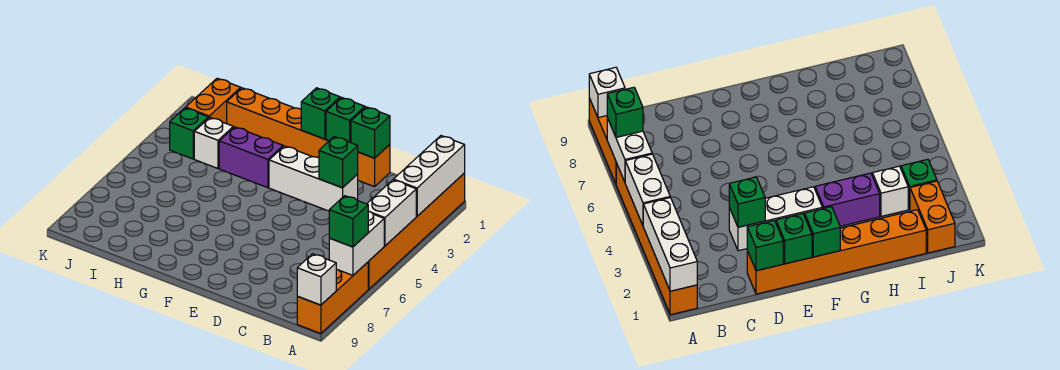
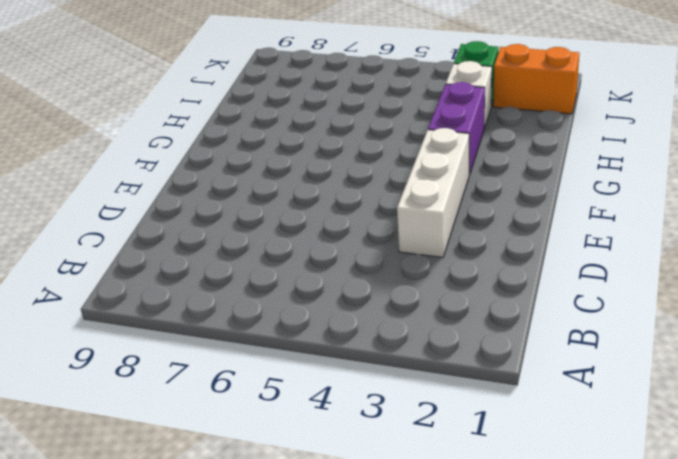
none -> orange brick A1:A6 level 1
none -> orange brick A7:A9 level 1
none -> orange brick D1:I1 level 1

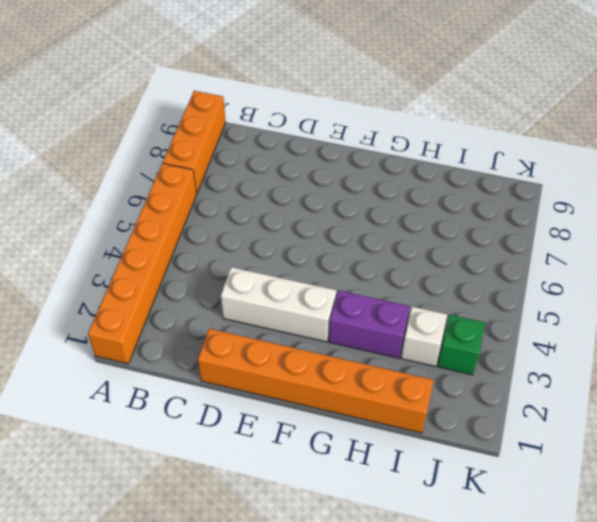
none -> orange brick J1:J2 level 1
none -> white brick A1:A3 level 2
none -> white brick A4:A5 level 2

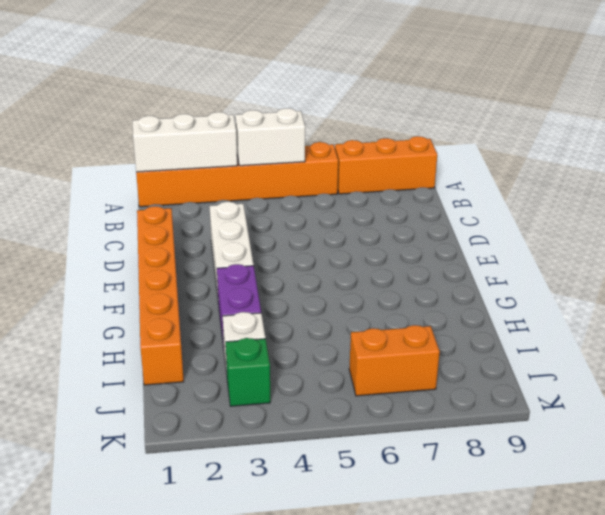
orange brick J6:J7 level 1 -> orange brick J1:J2 level 1
none -> white brick A6:A7 level 2
none -> white brick A9 level 2
none -> green brick D1 level 2

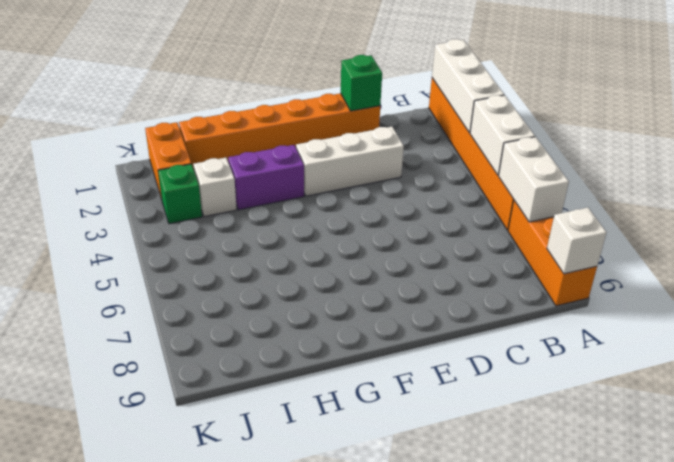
none -> green brick D3 level 2
none -> green brick E1 level 2
none -> green brick F1 level 2

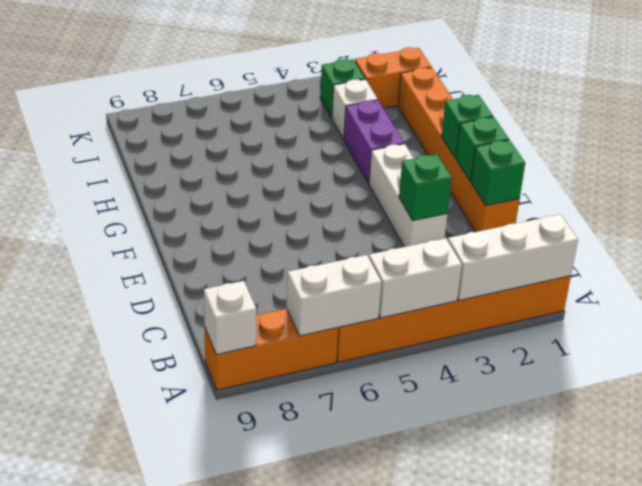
none -> green brick A7 level 3

